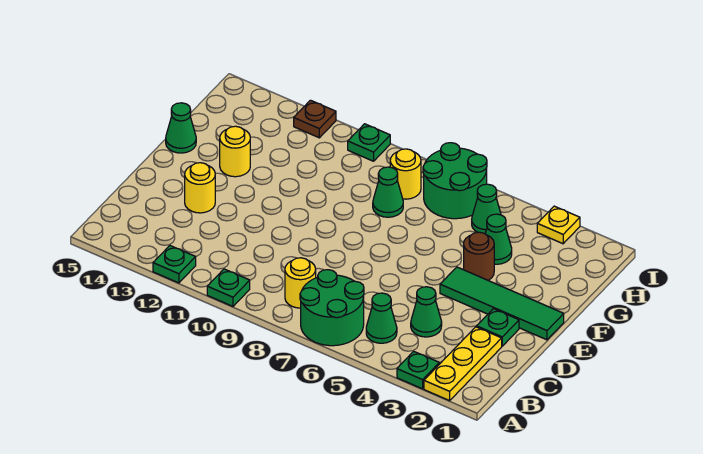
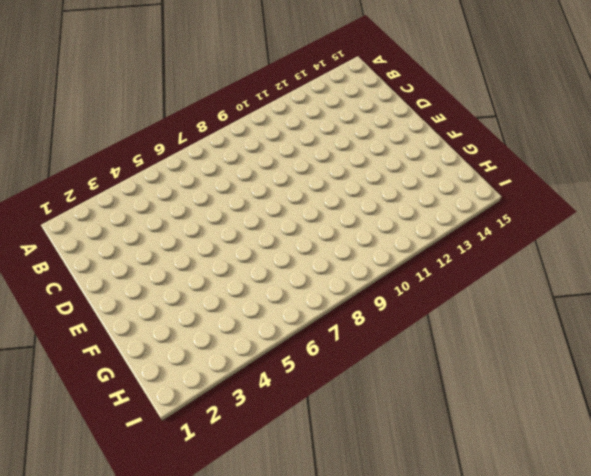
none -> yellow plate A2:C2 level 1
none -> green plate A3 level 1
none -> green round brick A6:B7 level 1

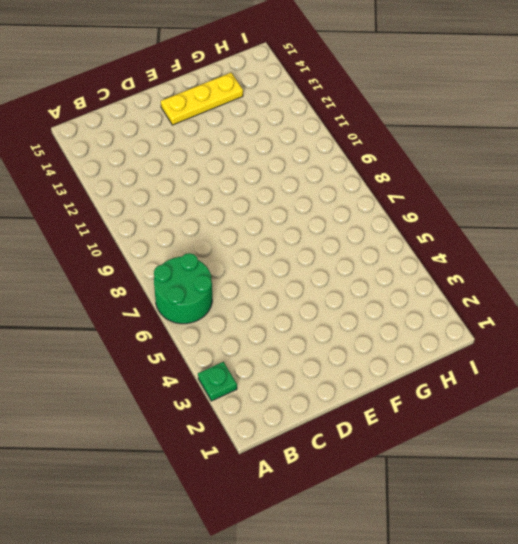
yellow plate E14:G14 level 1 -> yellow plate A2:C2 level 1
none -> green plate A10 level 1
none -> green plate A12 level 1
none -> green cone B5 level 1

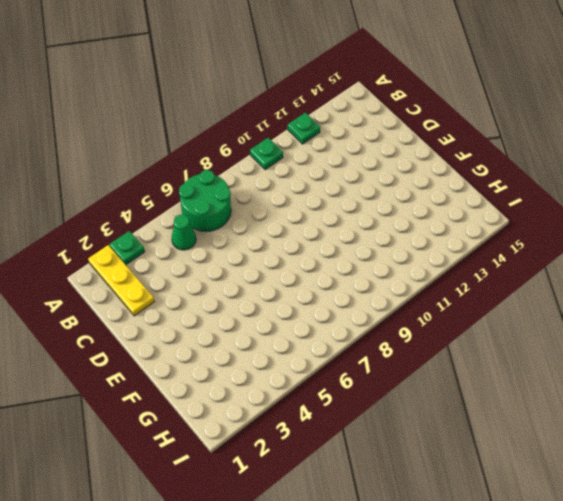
none -> yellow round brick B8 level 1
none -> green cone C4 level 1
none -> green plate D2 level 1

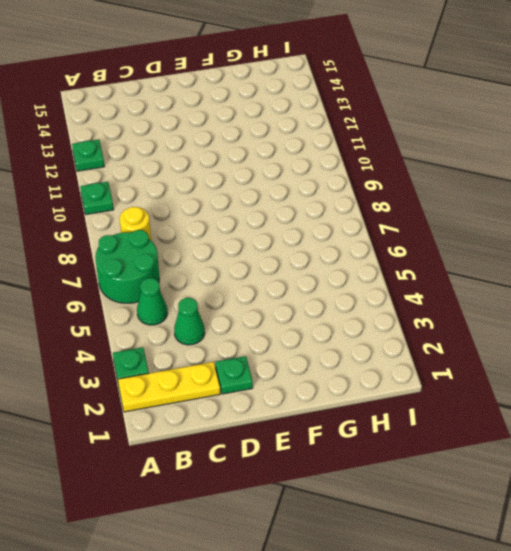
none -> yellow round brick D13 level 1
none -> green tile E1:E4 level 1
none -> brown round brick F4 level 1

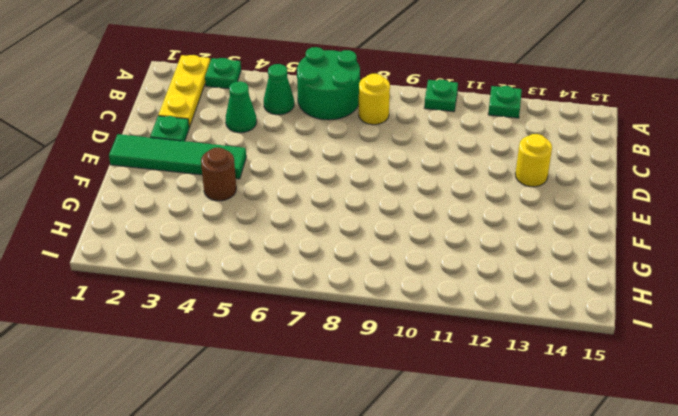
none -> yellow round brick F13 level 1
none -> green cone F15 level 1
none -> green cone G4 level 1

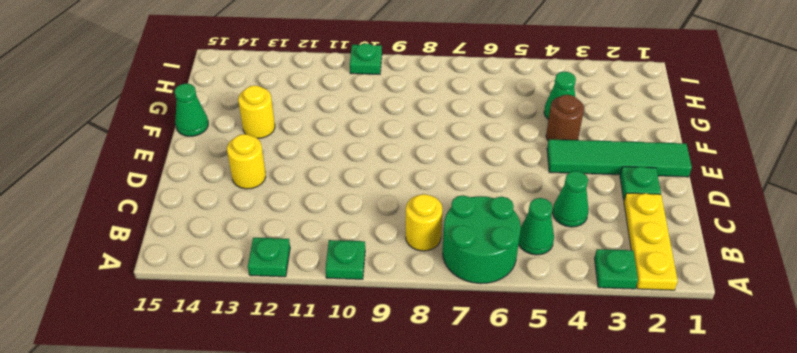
none -> green cone G8 level 1
none -> green cone H5 level 1
none -> green round brick H6:I7 level 1

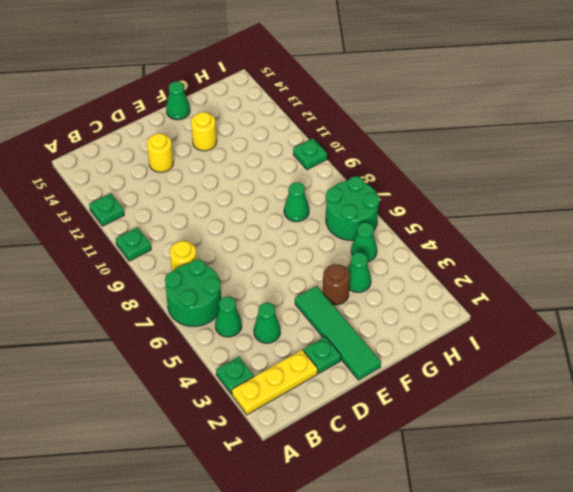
none -> yellow round brick H8 level 1
none -> yellow plate I3 level 1
none -> brown plate I12 level 1

